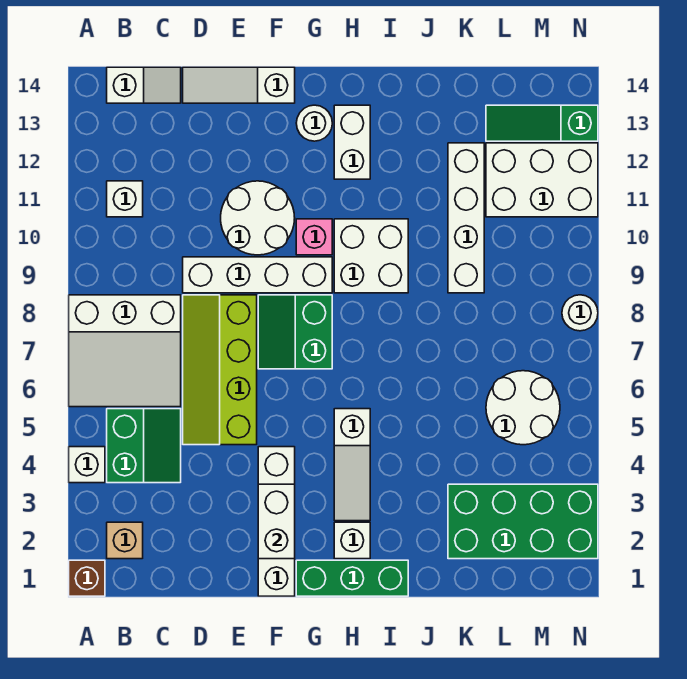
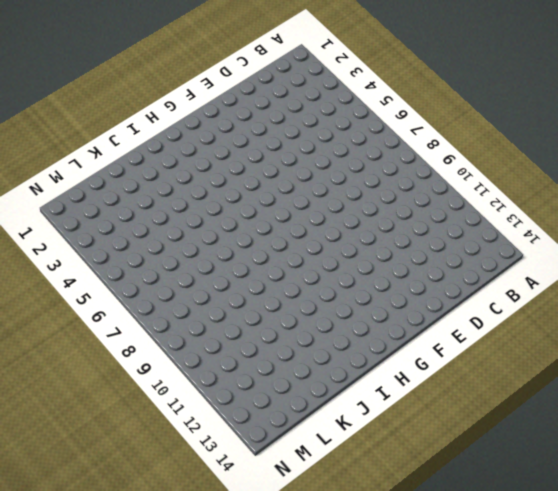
none -> brown brick A1 level 1
none -> white brick A4 level 1
none -> white slope A6:C8 level 1 top 8

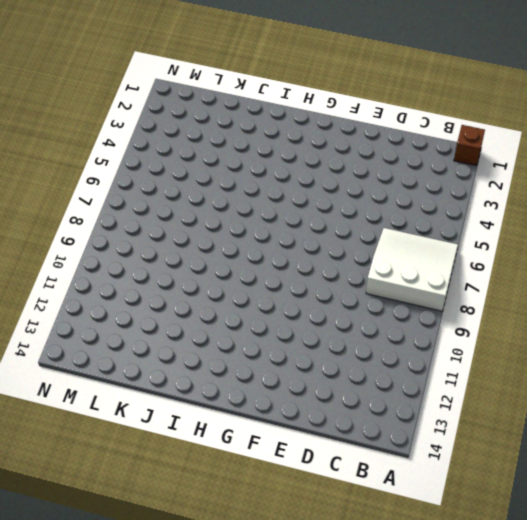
none -> white brick A4 level 1
none -> tan brick B2 level 1
none -> green slope B4:C5 level 1 top B

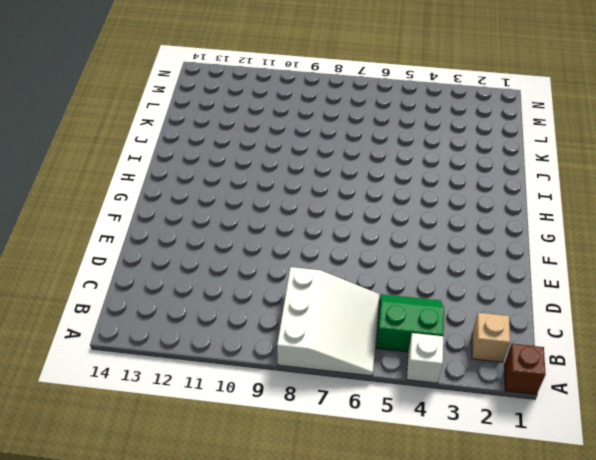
none -> white brick B11 level 1
none -> white slope B14:C14 level 1 top B
none -> lime slope D5:E8 level 1 top E

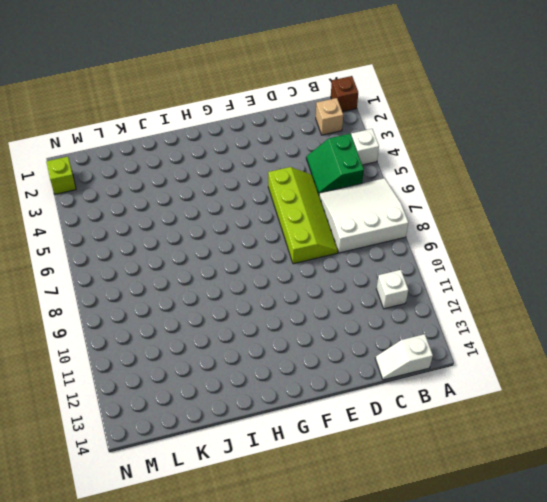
lime brick N2 level 1 -> green brick K2:N3 level 1
none -> white brick D9:G9 level 1
none -> white slope D14:F14 level 1 top F
none -> white round brick E10:F11 level 1

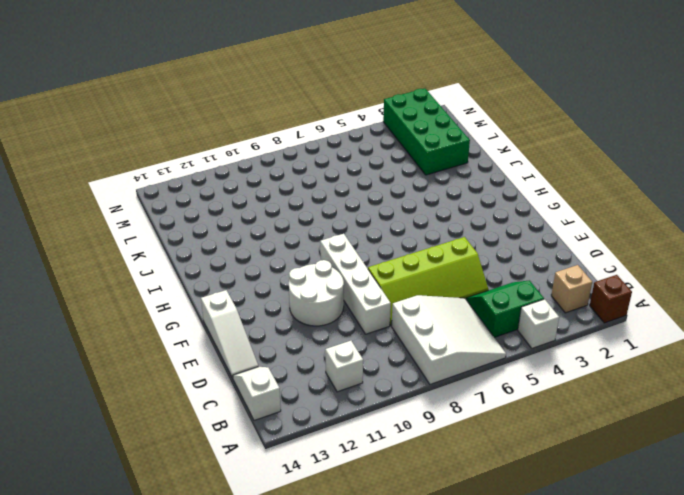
none -> white brick F1:F4 level 1
none -> green slope F7:G8 level 1 top G
none -> green brick G1:I1 level 1

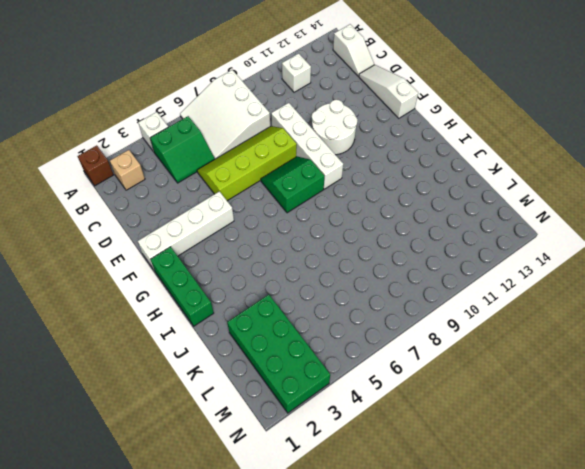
none -> pink brick G10 level 1
none -> white round brick G13 level 1
none -> white brick H2 level 1

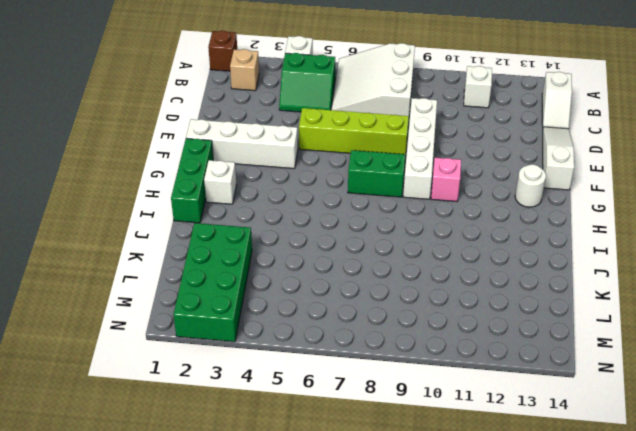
none -> white round brick E10:F11 level 1
none -> white slope H3:H5 level 1 top 5
none -> white brick H9:I10 level 1

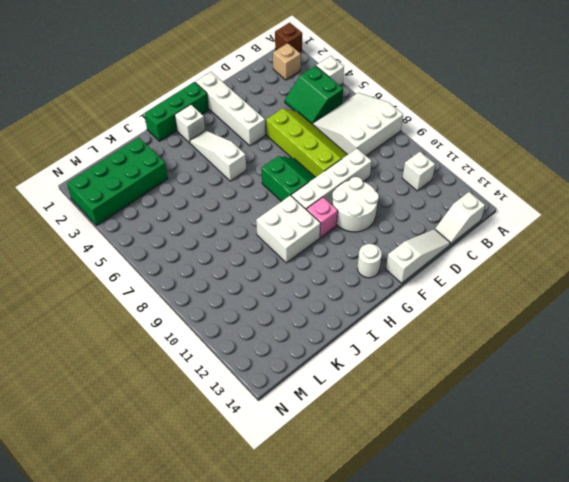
none -> white brick H12:H13 level 1
none -> white brick K9:K12 level 1
none -> white round brick L5:M6 level 1

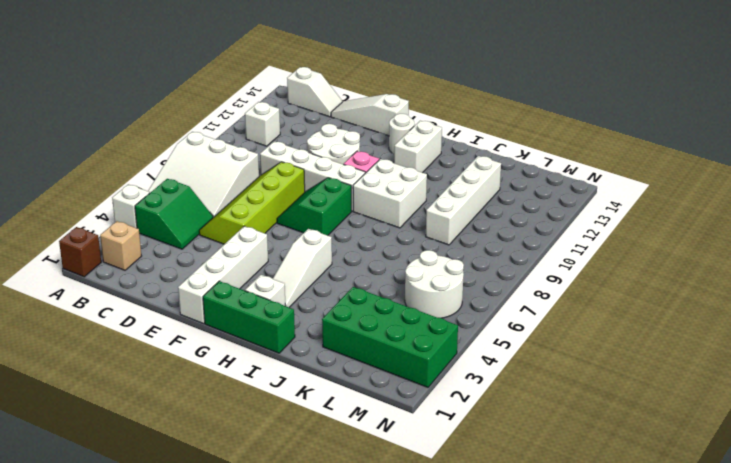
none -> white brick L11:N12 level 1
none -> green slope L13:N13 level 1 top N
none -> white round brick N8 level 1

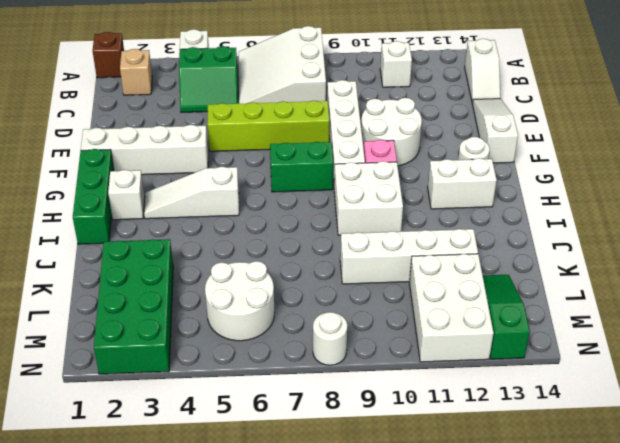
none -> white brick F2:F3 level 2

